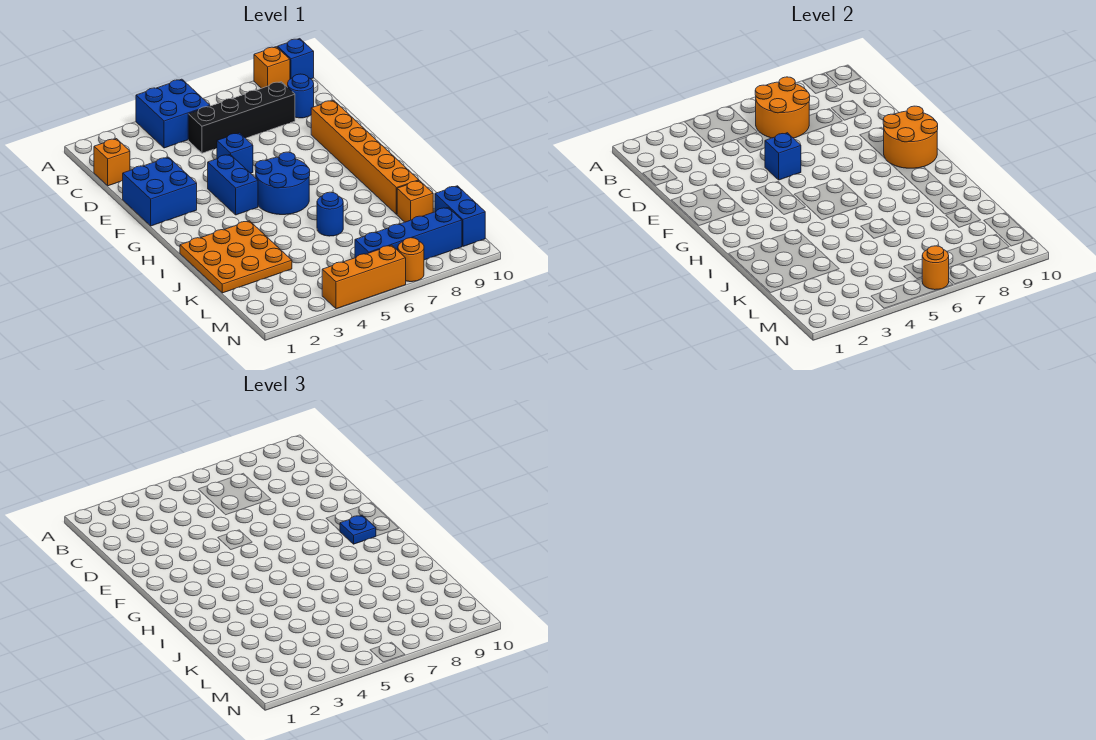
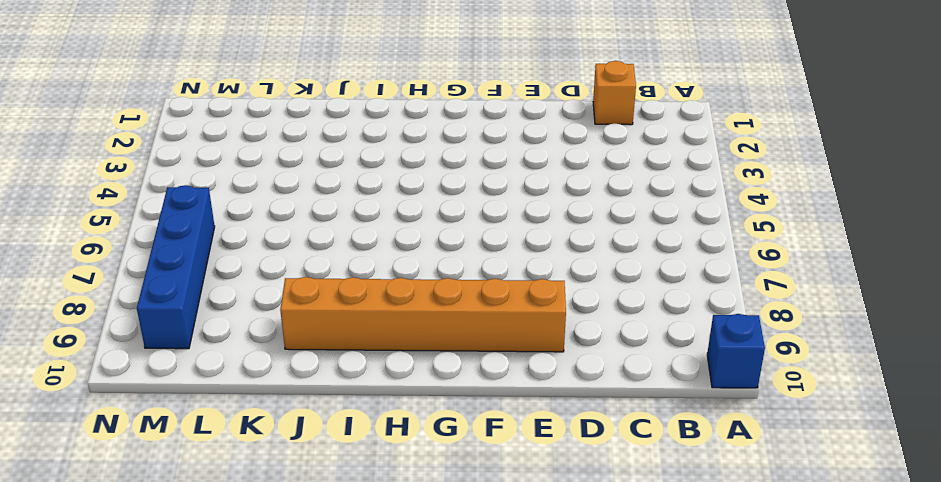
none -> blue brick A4:B5 level 1
none -> orange brick A9 level 1
none -> black brick C5:C8 level 1

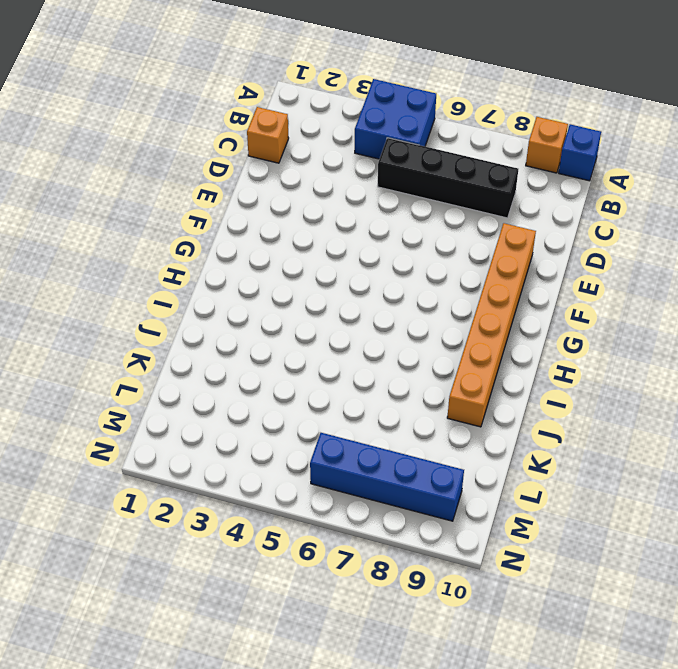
none -> blue round brick C9 level 1
none -> blue brick E1:F2 level 1
none -> blue brick E5 level 1

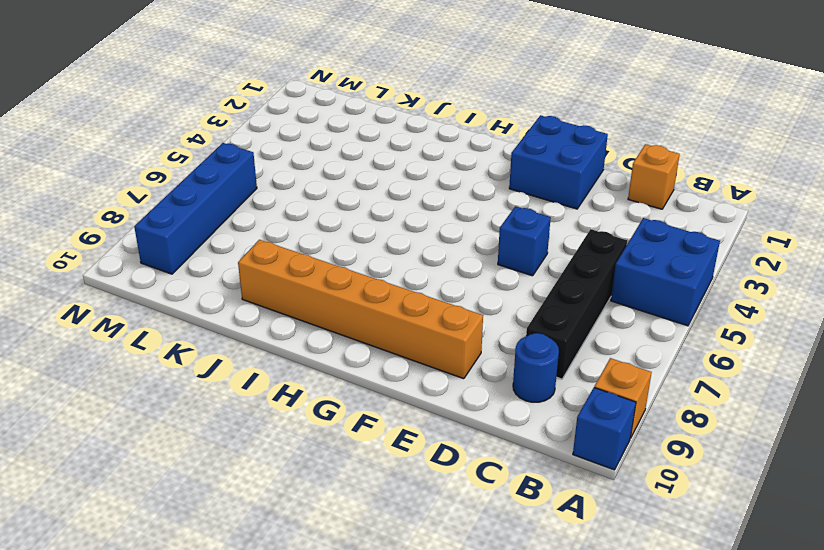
none -> blue brick F4:G4 level 1
none -> blue round brick G5:H6 level 1
none -> orange plate I1:K3 level 1

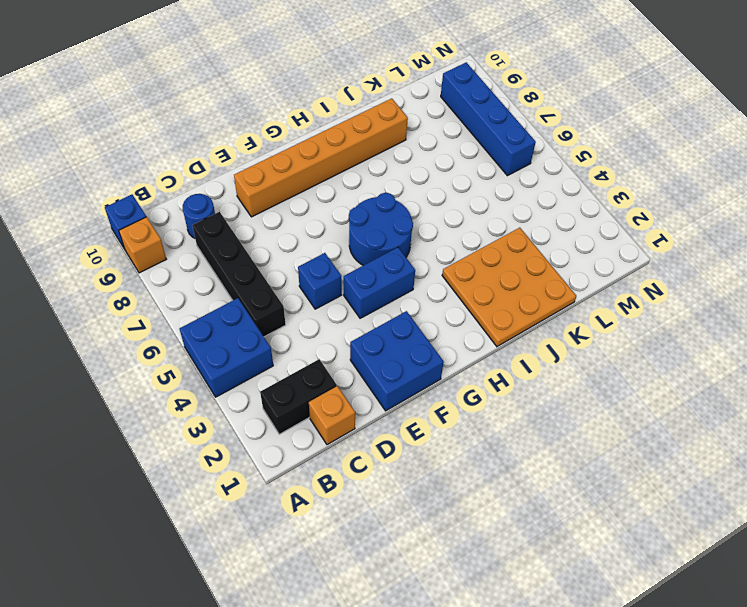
black brick B2:C2 level 1 -> none
none -> blue round brick J6 level 1
none -> orange brick K9 level 1
none -> blue brick L10:M10 level 1

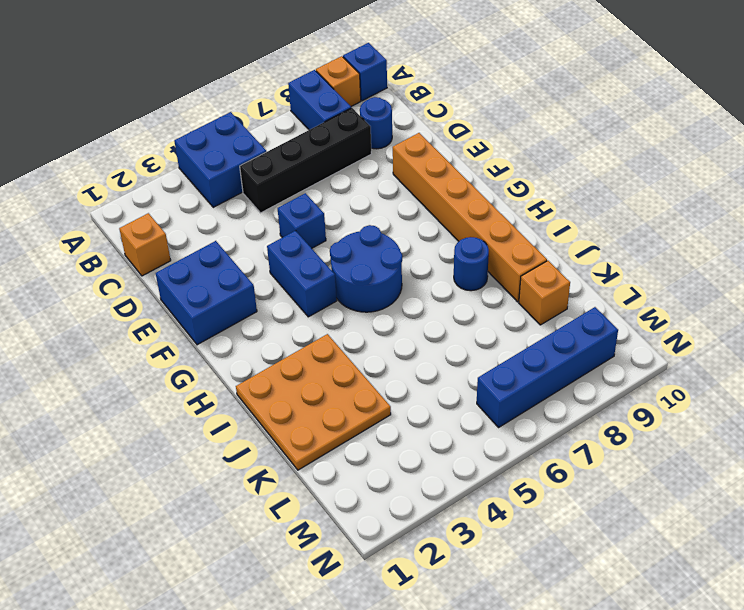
blue brick A8:B8 level 1 -> blue brick L10:M10 level 1
blue round brick I8 level 1 -> blue round brick J6 level 1
none -> orange brick N4:N6 level 1
none -> orange round brick N7 level 1
none -> orange round brick B6:C7 level 2

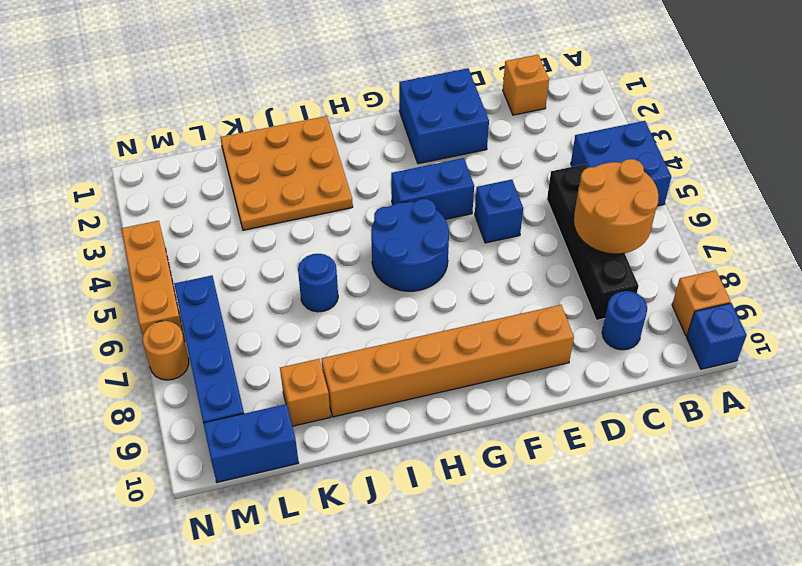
none -> blue brick E5 level 2
none -> orange round brick F9:G10 level 2
none -> orange round brick N6 level 2

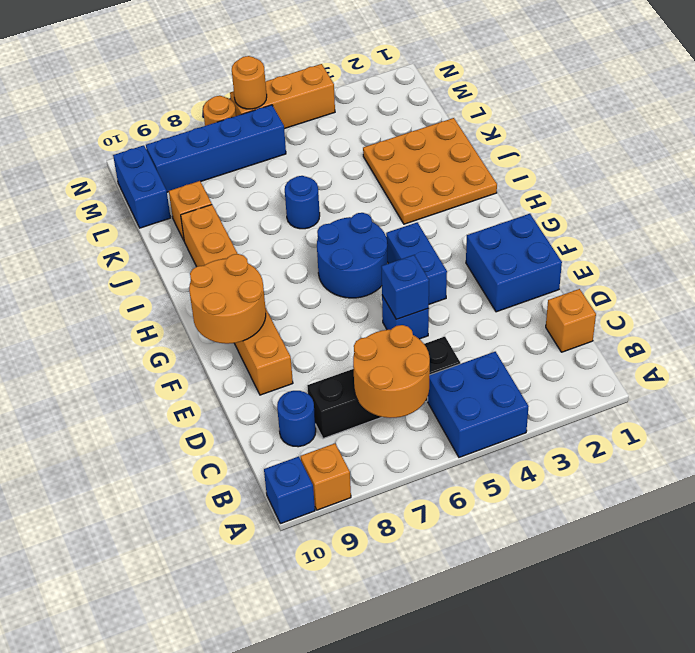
none -> blue plate G9 level 3

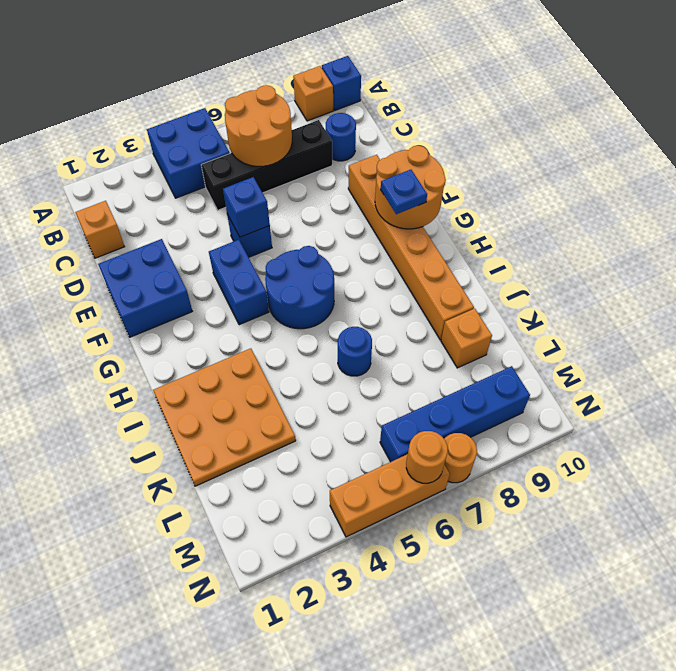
none -> blue brick L10:M10 level 1

